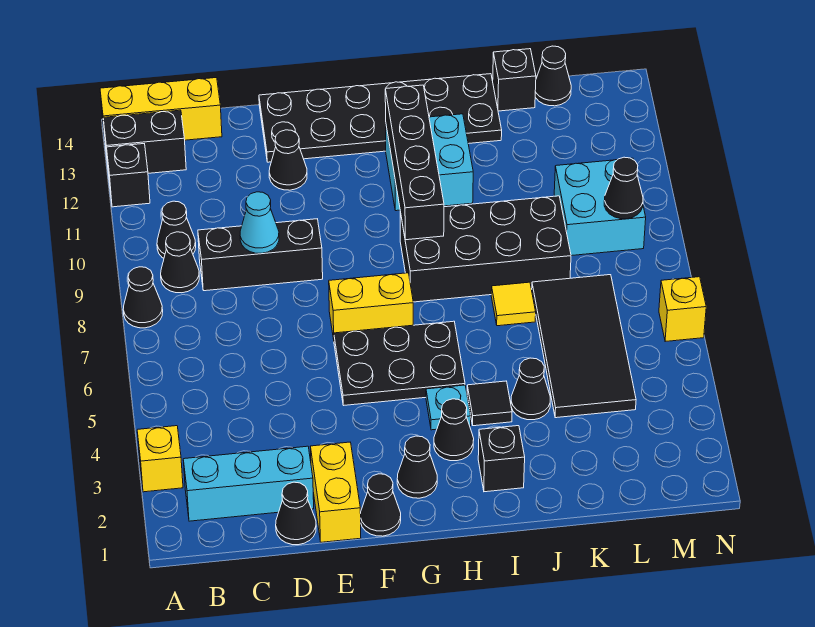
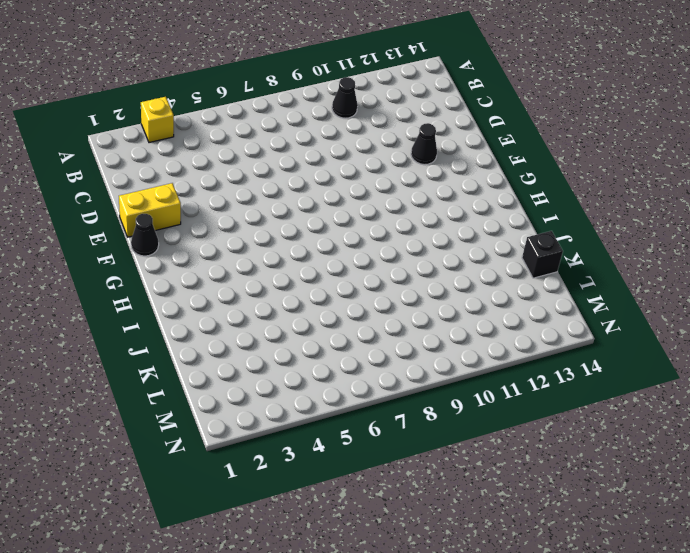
none -> black cone A8 level 1
none -> black brick A12 level 1
none -> black brick A13:B13 level 1
none -> yellow brick A14:C14 level 1

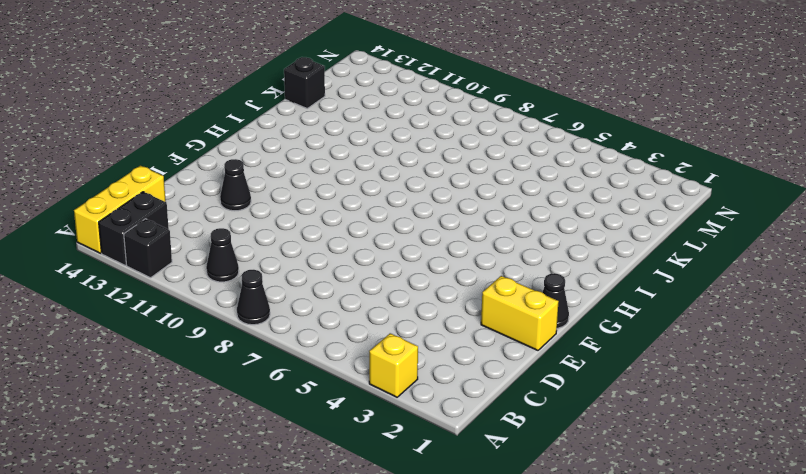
none -> cyan brick B2:D2 level 1
none -> black cone B9 level 1
none -> black brick C9:E9 level 1
none -> black cone D1 level 1

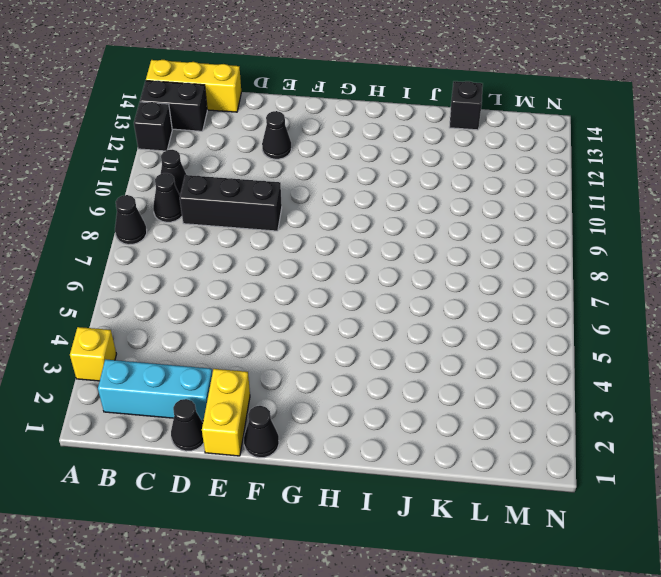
none -> black plate E13:J14 level 1
none -> black plate F5:H6 level 1
none -> yellow brick F7:G7 level 1
none -> black cone G2 level 1

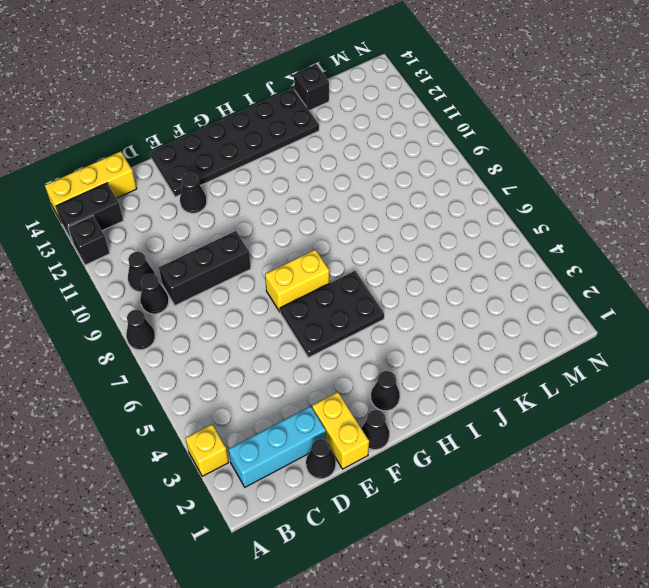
none -> black cone H3 level 1
none -> cyan plate H4 level 1
none -> black brick H8:K9 level 1
none -> cyan brick H11:I12 level 1

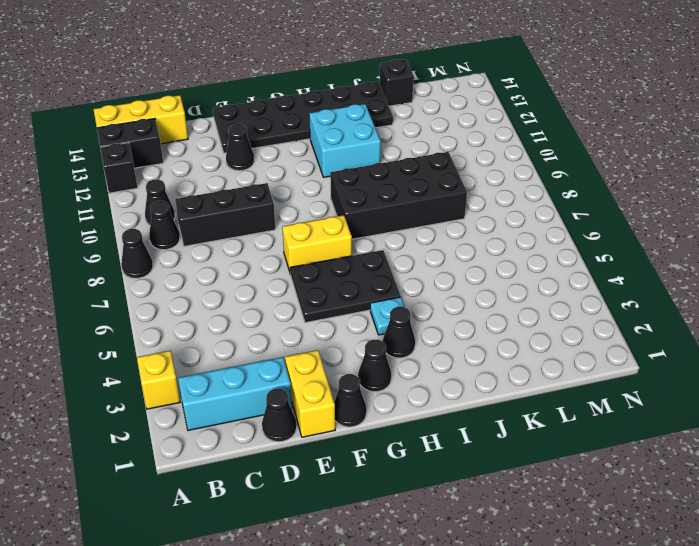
none -> black brick I2 level 1
none -> black tile I4 level 1
none -> black cone J4 level 1
none -> yellow tile J7 level 1

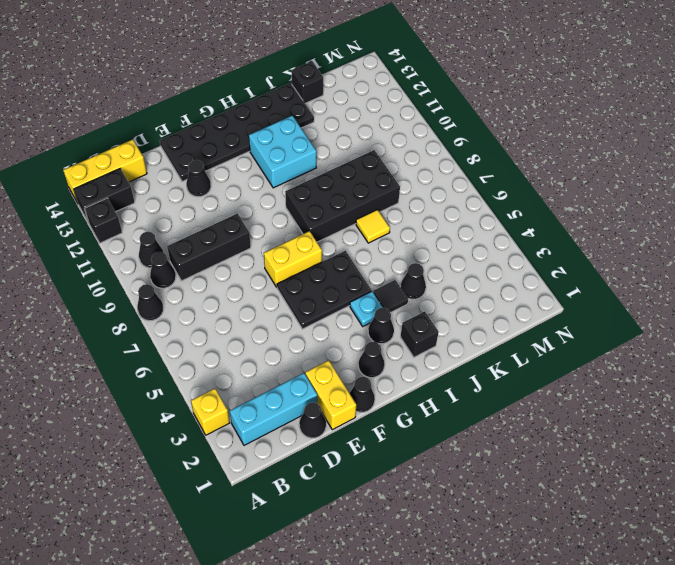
none -> black tile K4:L7 level 1
none -> cyan brick L9:M10 level 1
none -> black cone L14 level 1
none -> yellow brick N6 level 1

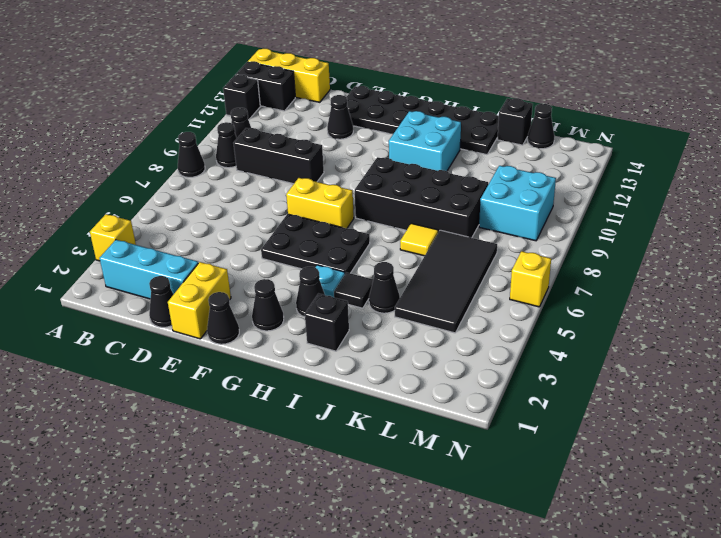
none -> cyan cone D9 level 2
none -> black brick H9:H12 level 2
none -> black cone M9 level 2

